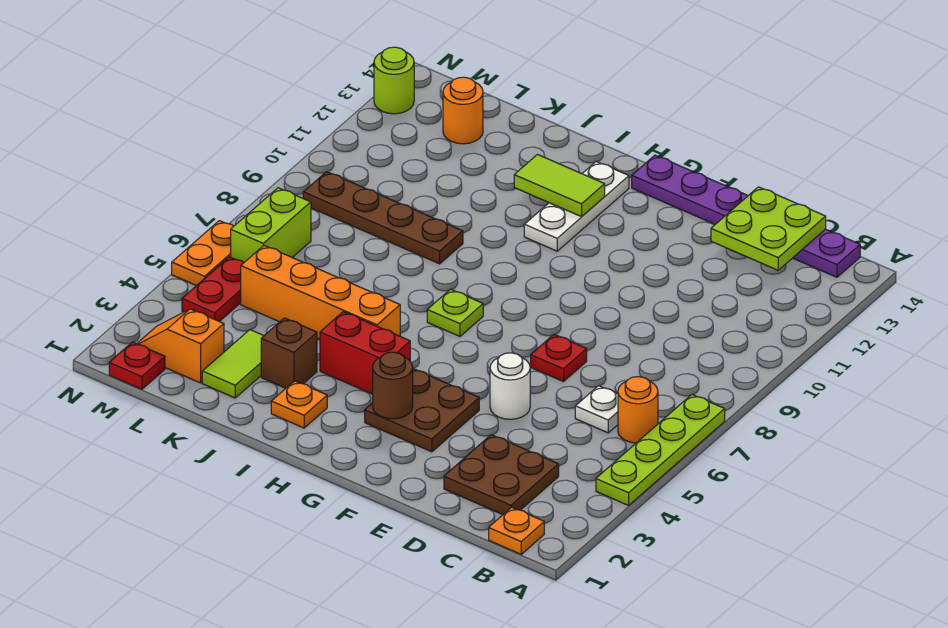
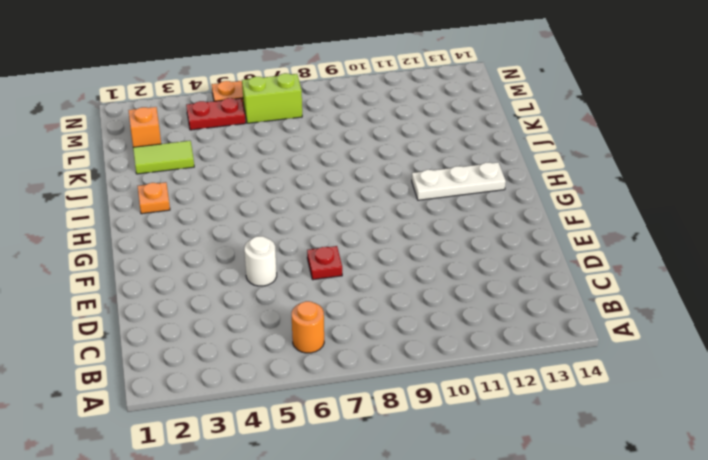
none -> lime plate A4:A7 level 1
none -> orange plate B1 level 1
none -> purple plate B14:G14 level 1

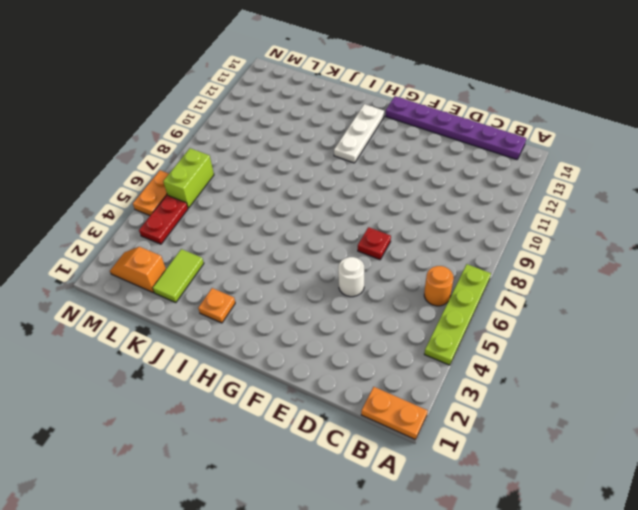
orange plate A1:B1 level 1 -> orange plate B1 level 1
none -> brown plate C2:D3 level 1
none -> white plate C6 level 1
none -> brown plate F3:G4 level 1

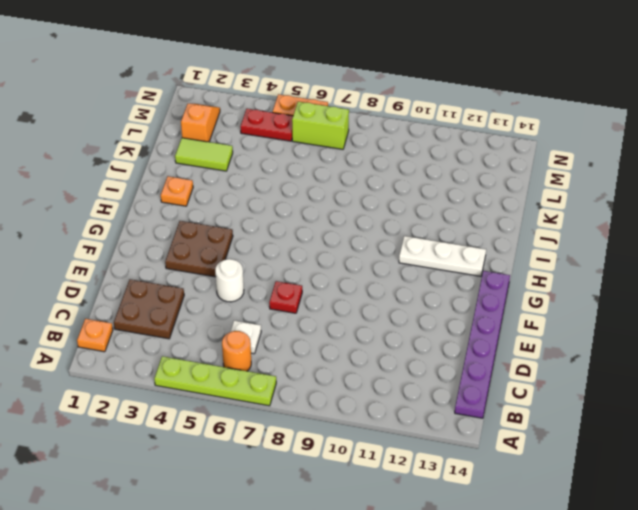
none -> red brick H4:I4 level 1
none -> lime plate H7 level 1
none -> orange brick I5:L5 level 1

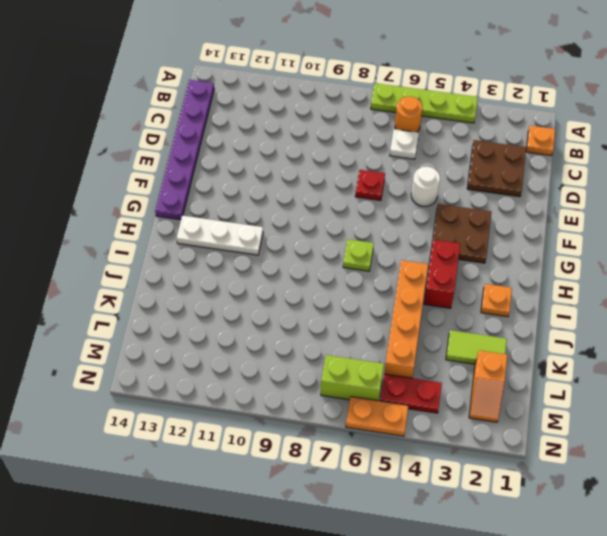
none -> brown brick J3 level 1
none -> brown plate J9:M9 level 1
none -> orange round brick L13 level 1

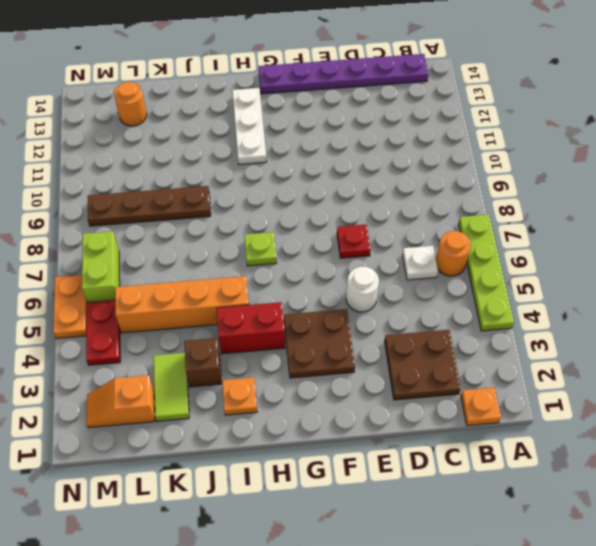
none -> red plate M1 level 1
none -> lime round brick N13 level 1
none -> lime plate C13:D14 level 2

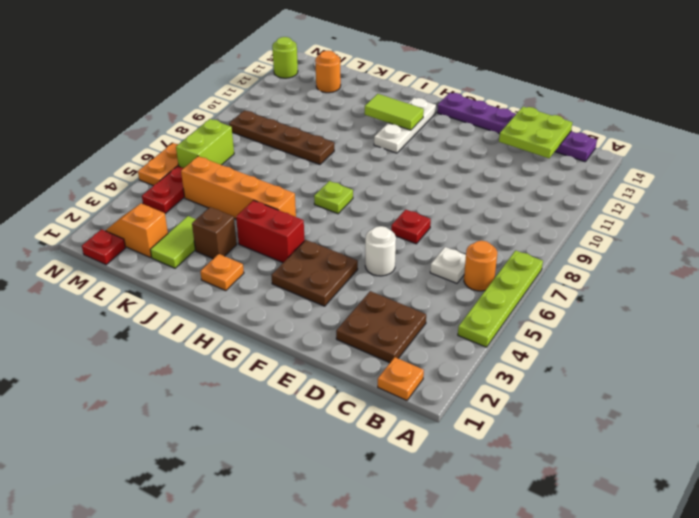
none -> brown round brick G3 level 2

